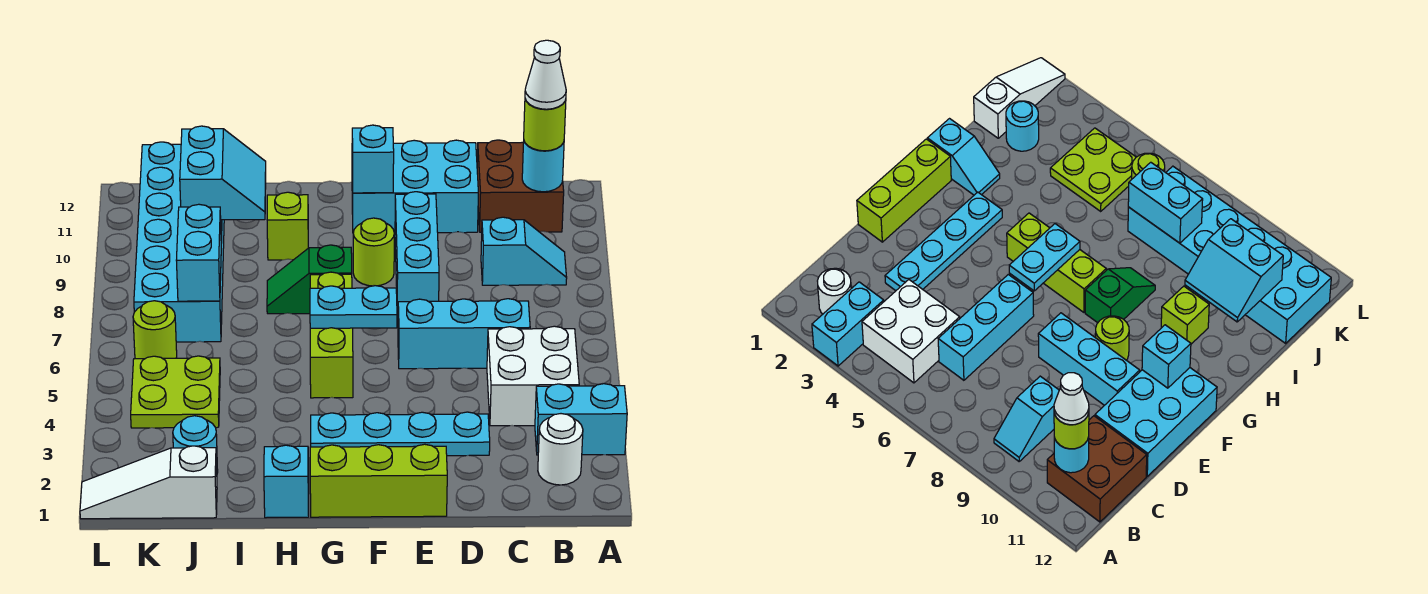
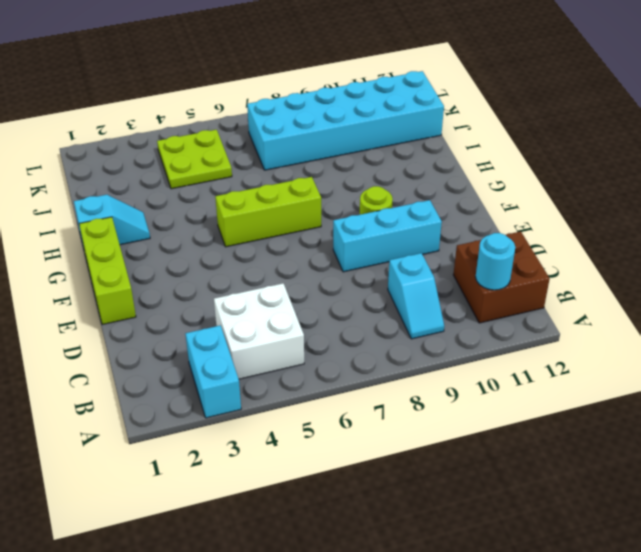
none -> white round brick B2 level 1
none -> cyan brick C6:E6 level 1
none -> cyan plate D3:G3 level 1

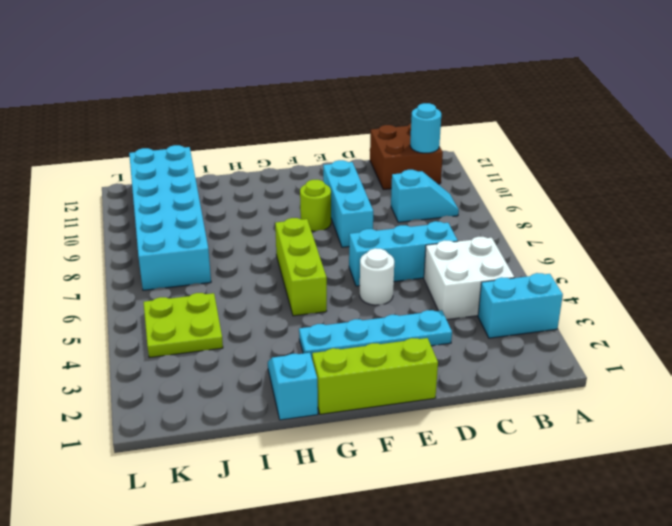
white round brick E5 level 1 -> white round brick B2 level 1
none -> cyan brick D11:F12 level 1
none -> green slope G8:H8 level 1 top G
none -> lime brick H10 level 1

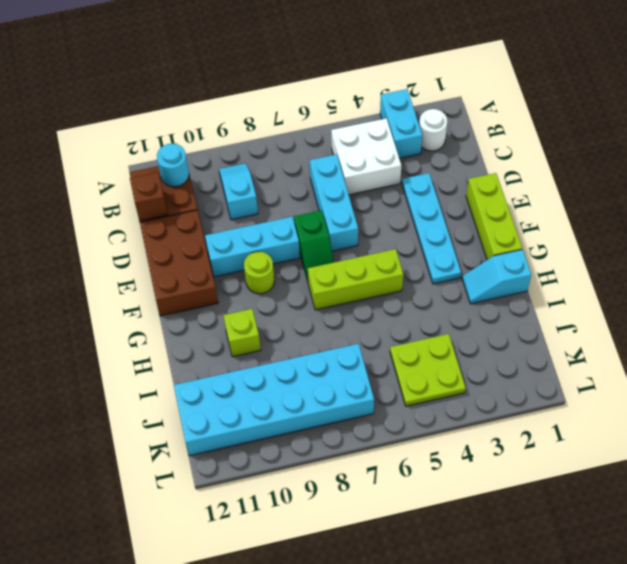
brown brick C12 level 2 -> none
brown brick D11:F12 level 1 -> cyan brick D11:F12 level 1
green slope E7:F7 level 1 top E -> green slope G8:H8 level 1 top G
none -> white slope J1:L1 level 1 top J
none -> cyan round brick J2 level 1
none -> lime round brick K6 level 1

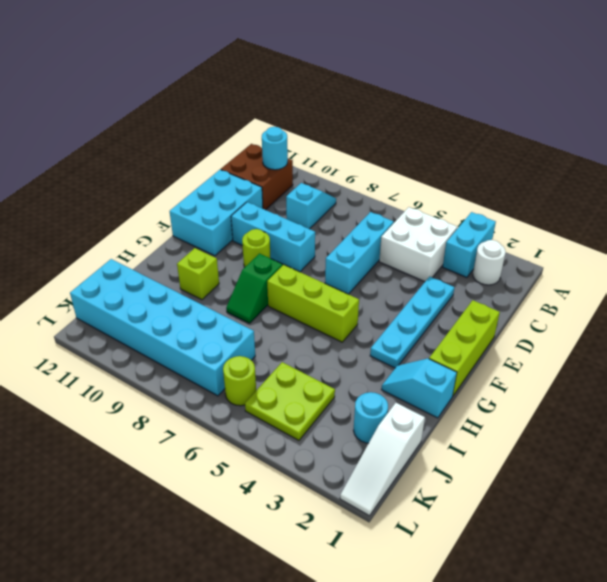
none -> cyan plate F6:G6 level 2
none -> cyan brick F11 level 2
none -> cyan slope I10:J11 level 2 top J

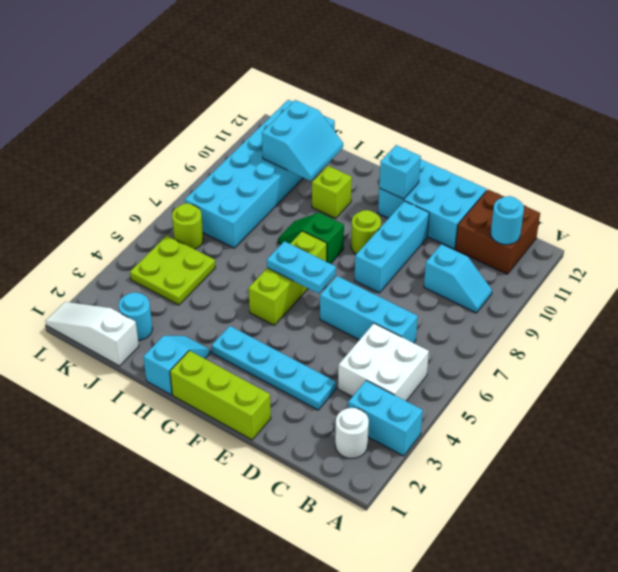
none -> cyan brick J7:J8 level 2
none -> lime round brick B11 level 3
none -> white cone B11 level 4

